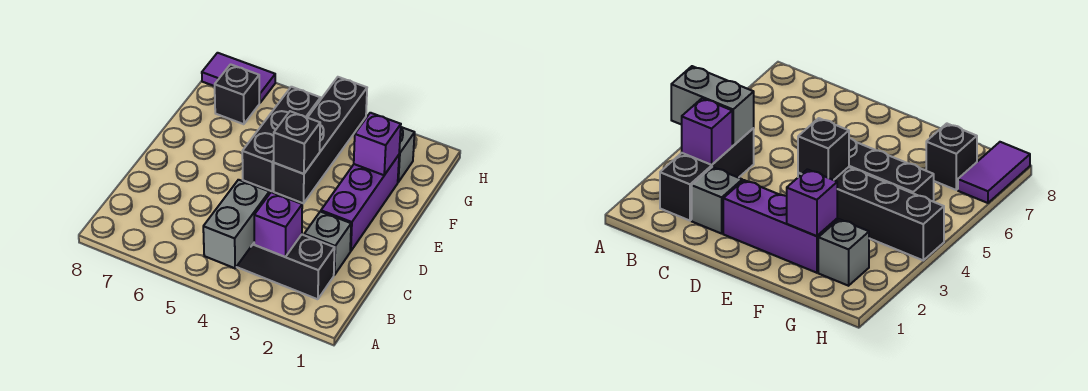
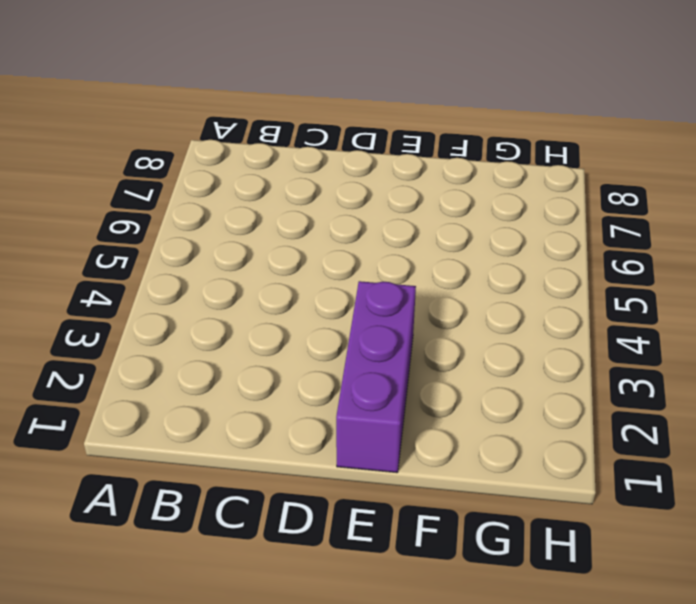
purple brick E1:E3 level 1 -> purple brick D2:F2 level 1
none -> black brick B2:B4 level 1
none -> grey brick C2 level 1
none -> black brick E4:H4 level 1

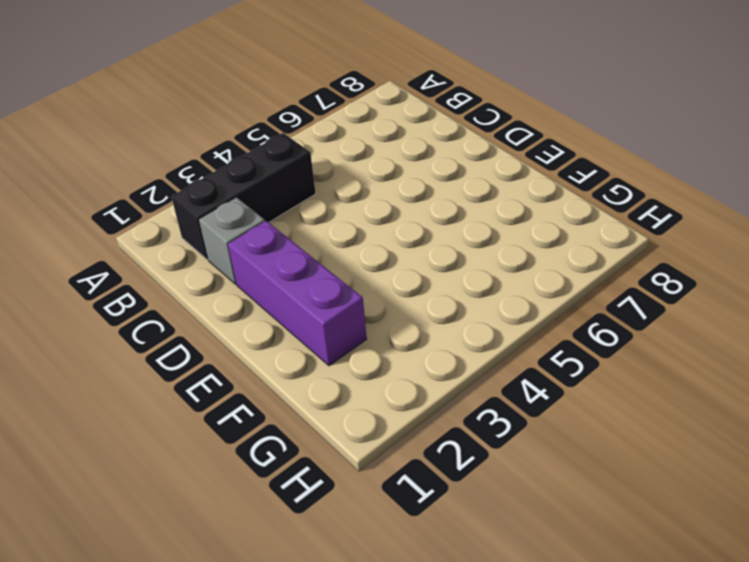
none -> black brick E4:H4 level 1
none -> black brick E5:G5 level 1
none -> grey brick G2 level 1

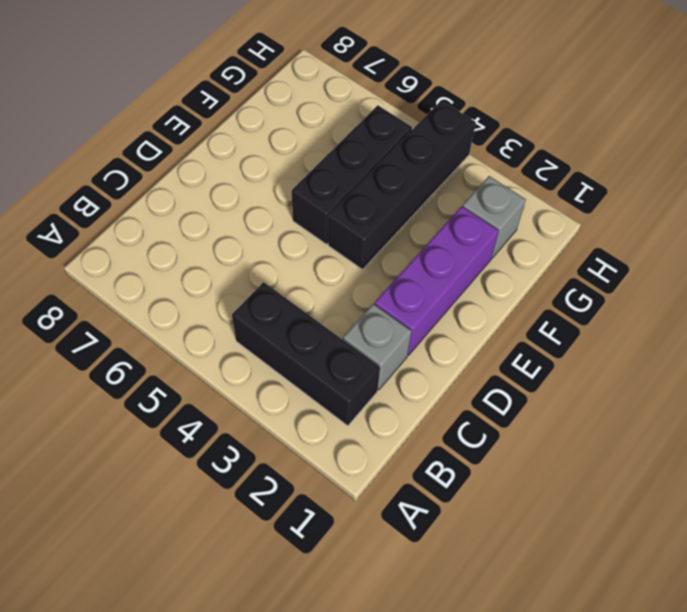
none -> black brick G7 level 1
none -> purple tile H7:H8 level 1
none -> grey brick A4:B4 level 2

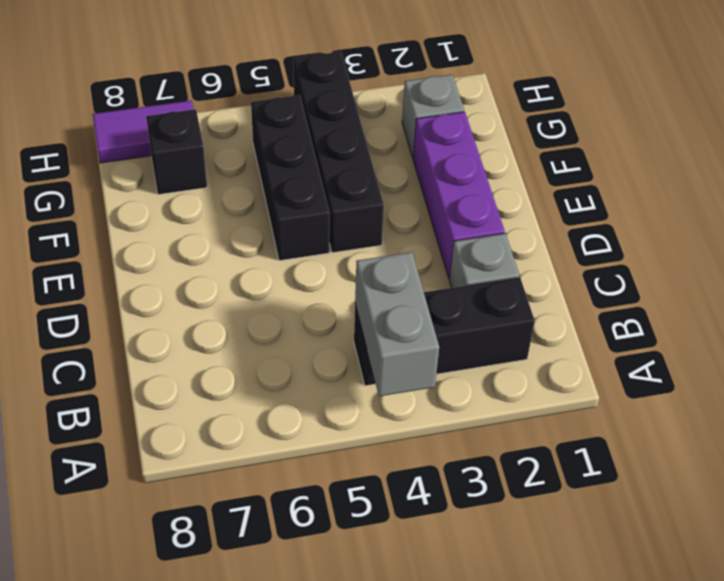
none -> purple brick B3 level 2
none -> black brick E4 level 2
none -> purple brick F2 level 2

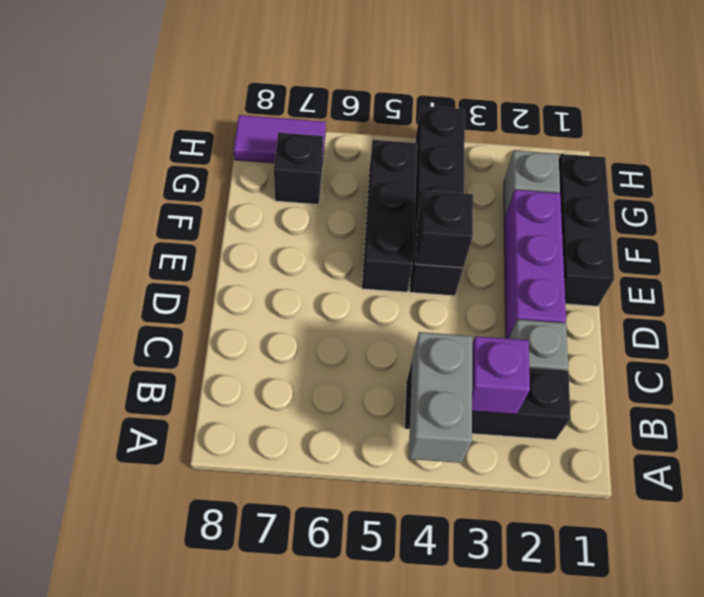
black brick E1:G1 level 1 -> none
none -> purple brick F2 level 2

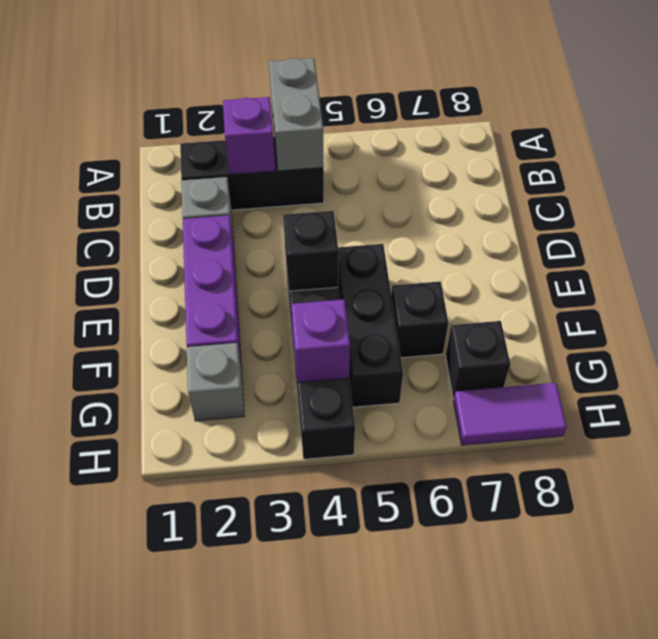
black brick F6 level 1 -> none
purple brick G4 level 2 -> purple brick F2 level 2

